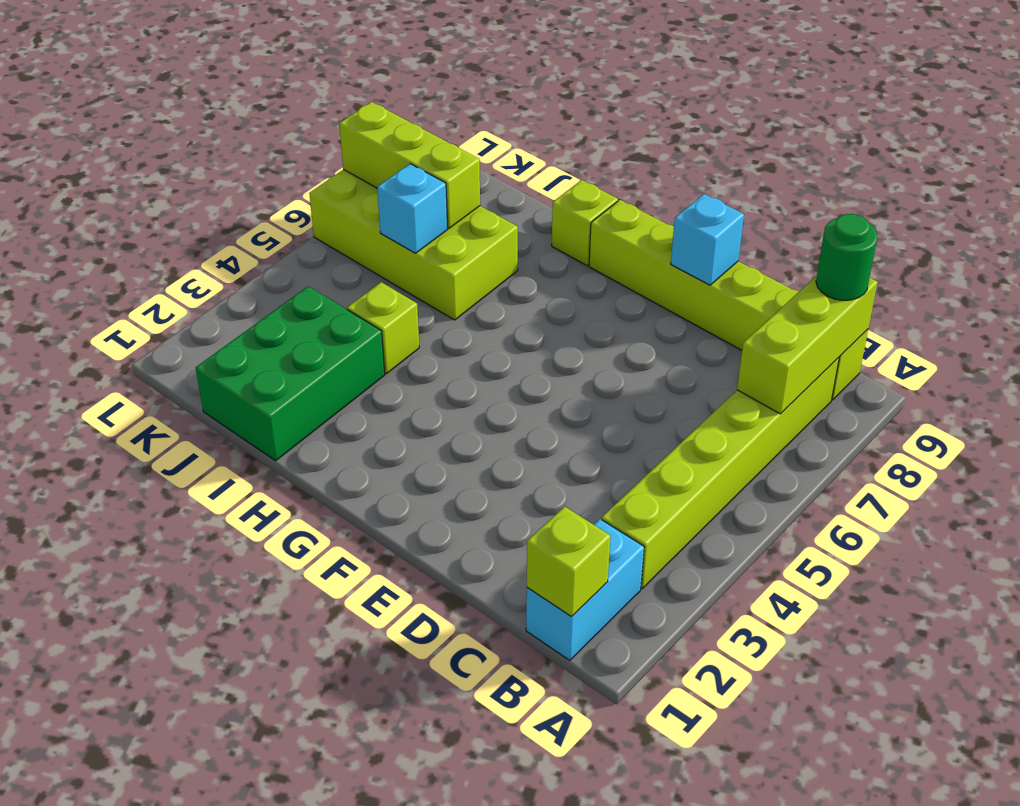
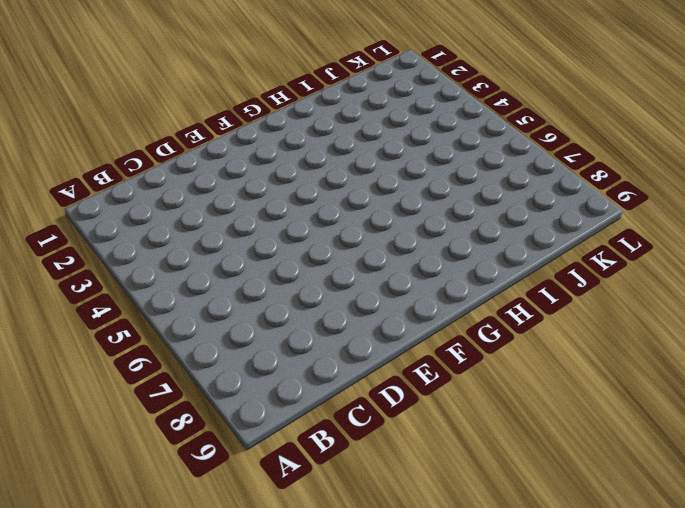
none -> cyan brick B1:B2 level 1
none -> lime brick B3:B8 level 1
none -> lime brick B9:G9 level 1

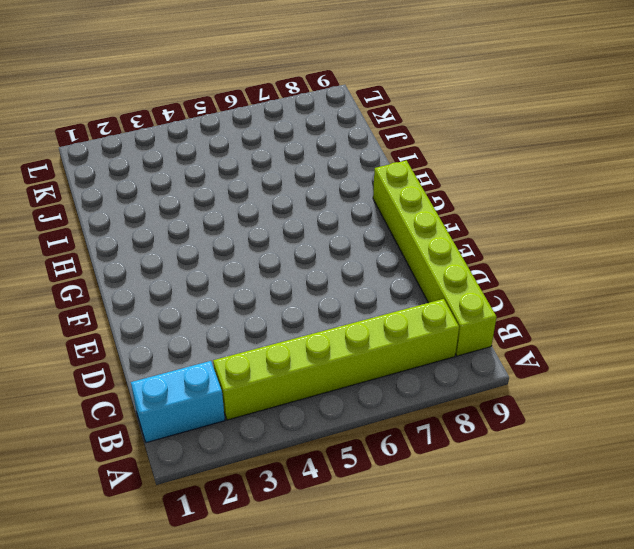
none -> lime brick H9 level 1
none -> green brick I1:J3 level 1
none -> lime brick I4 level 1

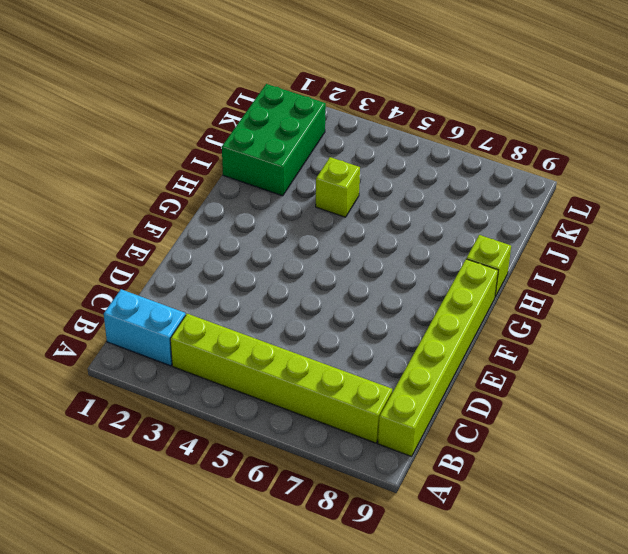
green brick I1:K2 level 1 -> green brick I1:J3 level 1
none -> lime brick I6:L7 level 1
none -> lime brick B1 level 2
none -> lime brick B7:B9 level 2

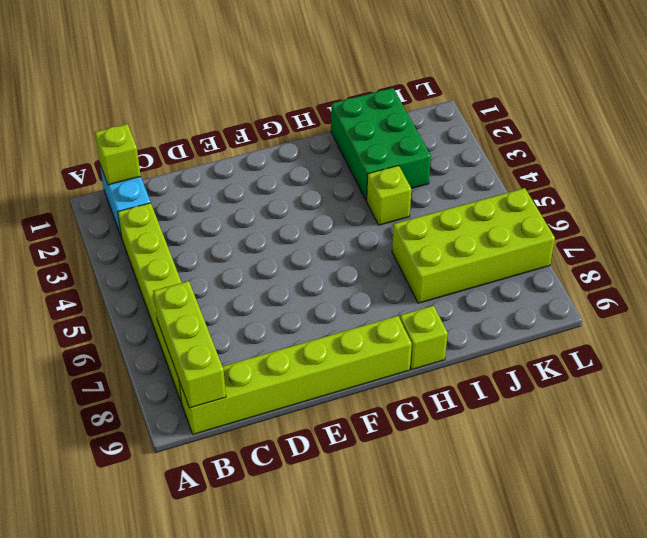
none -> cyan brick E9 level 2
none -> cyan brick J6 level 2
none -> lime brick J7:L7 level 2

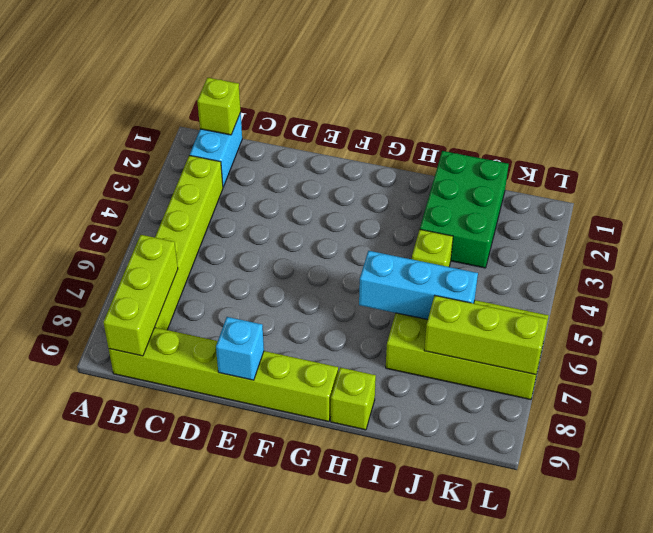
cyan brick H6:J6 level 2 -> cyan brick J6 level 2
none -> green round brick B9 level 3

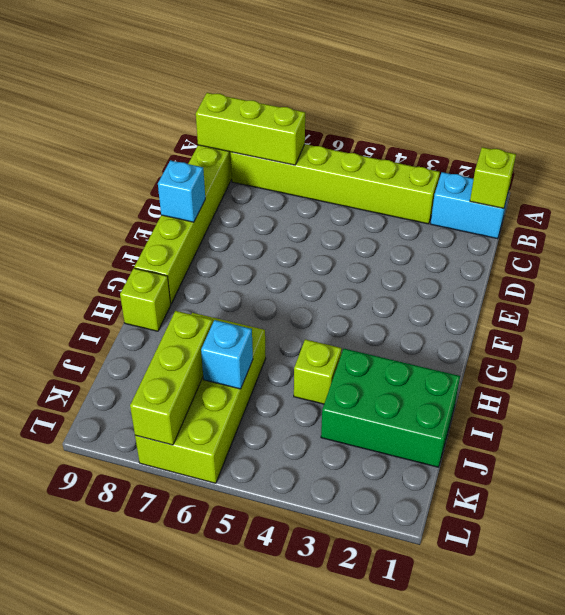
none -> green round brick B9 level 3

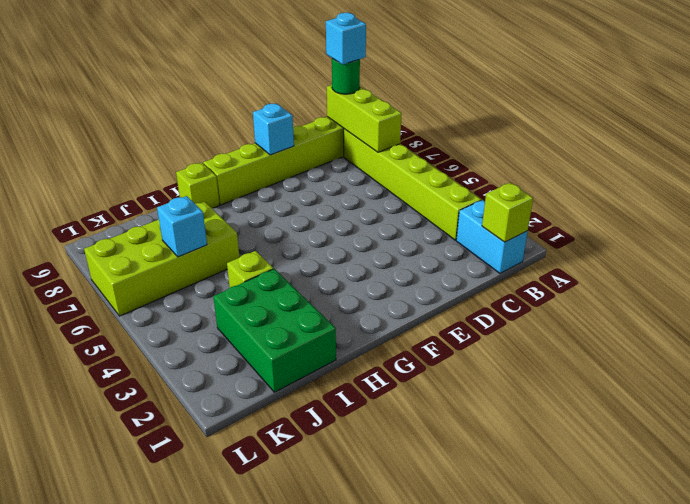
cyan brick B9 level 4 -> none
none -> lime brick J7:L7 level 2

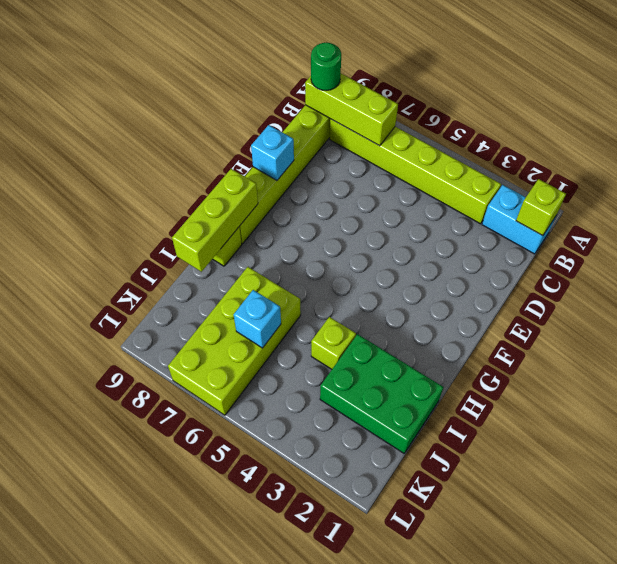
lime brick G9:I9 level 2 -> lime brick J7:L7 level 2

